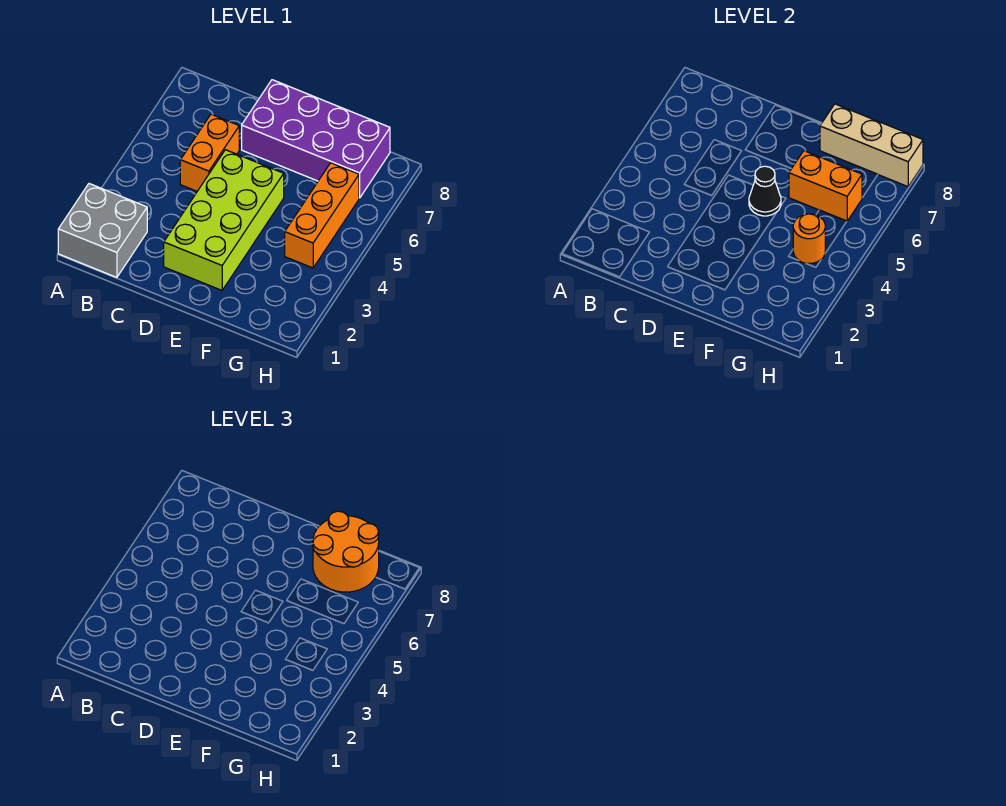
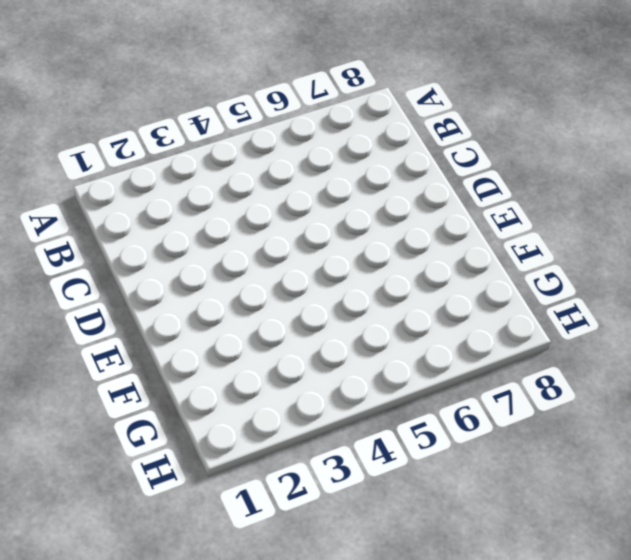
none -> grey brick A1:B2 level 1
none -> orange brick C5:C6 level 1

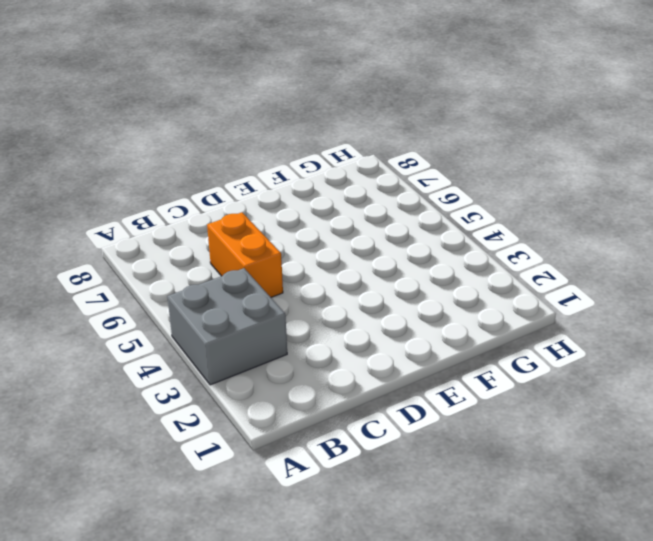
grey brick A3:B4 level 1 -> grey brick A1:B2 level 1
none -> lime brick D2:E5 level 1
none -> purple brick D7:G8 level 1

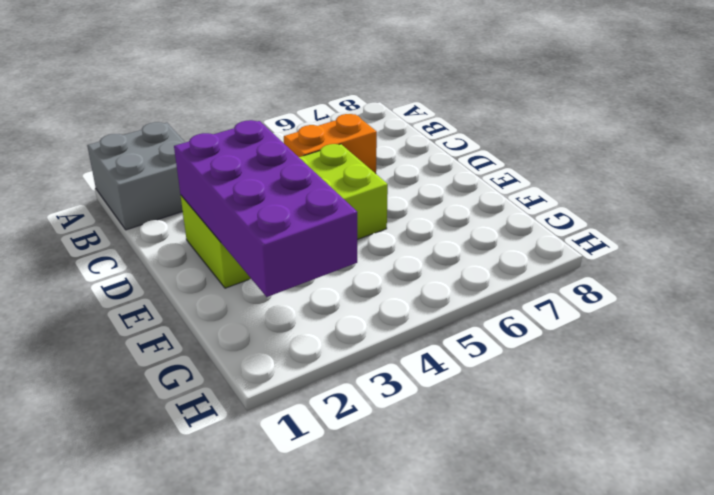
purple brick D2:G3 level 2 -> purple brick D7:G8 level 1
none -> orange brick G4:G6 level 1
none -> black cone E5 level 2

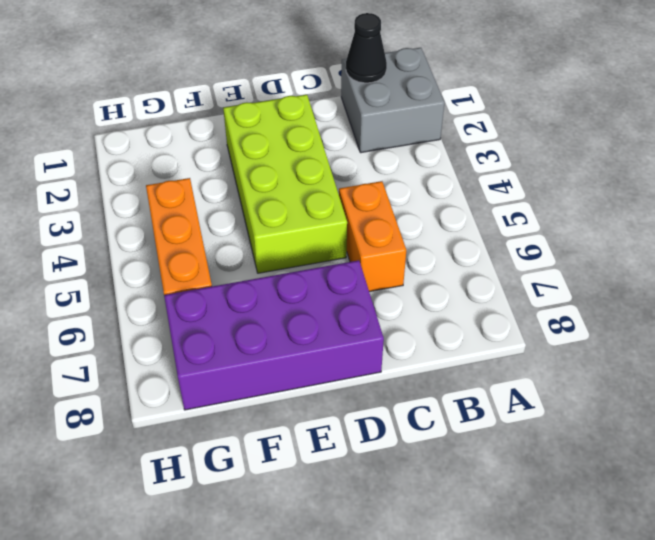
black cone B1 level 2 -> black cone E5 level 2
none -> orange brick F6:G6 level 2
none -> tan brick F8:H8 level 2

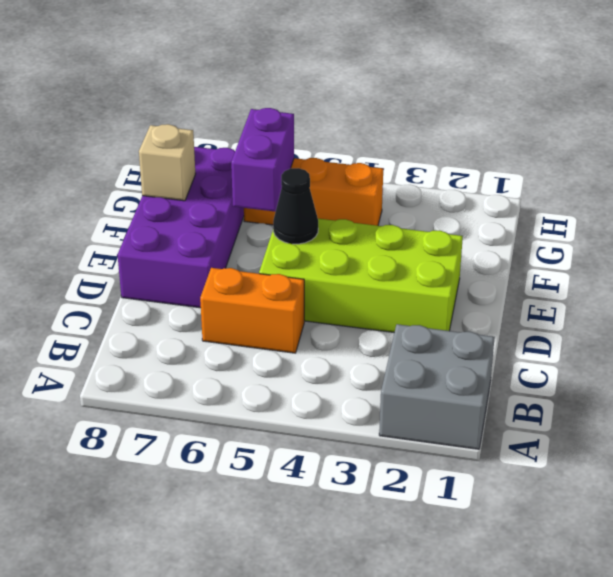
purple brick F6:G6 level 2 -> orange brick F6:G6 level 2
tan brick F8 level 2 -> tan brick F8:H8 level 2
none -> orange round brick G4 level 2
none -> orange round brick F7:G8 level 3

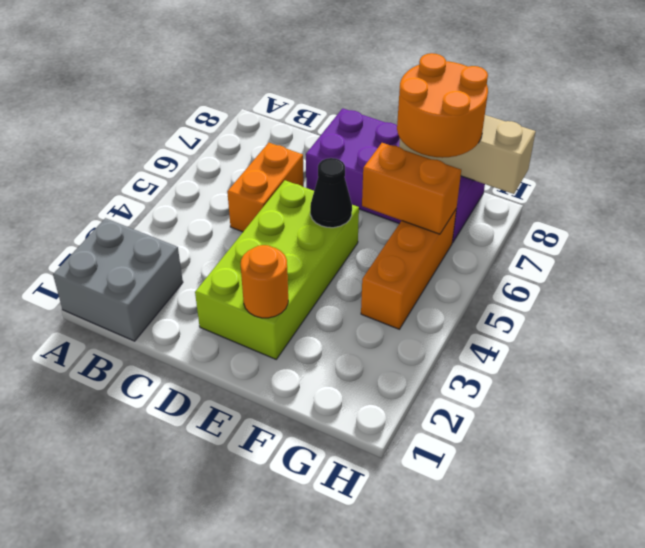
orange round brick E2 level 2 -> orange round brick G4 level 2

